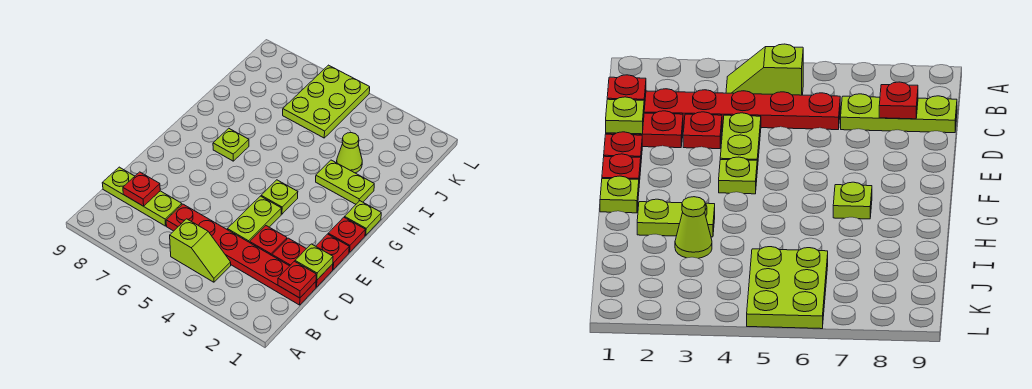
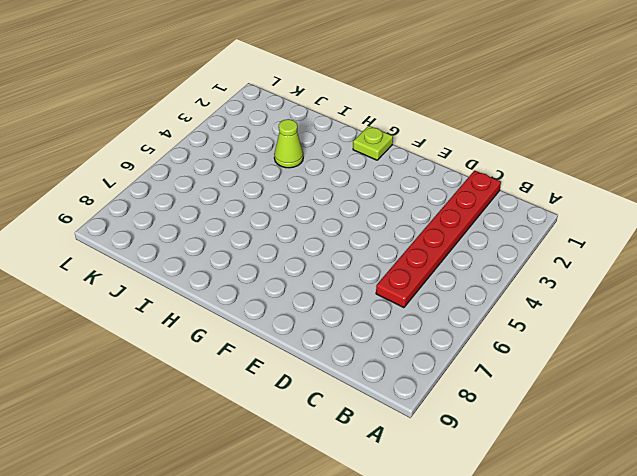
none -> lime slope B4:B5 level 1 top 5
none -> lime plate C7:C9 level 1
none -> red plate D1:D2 level 1

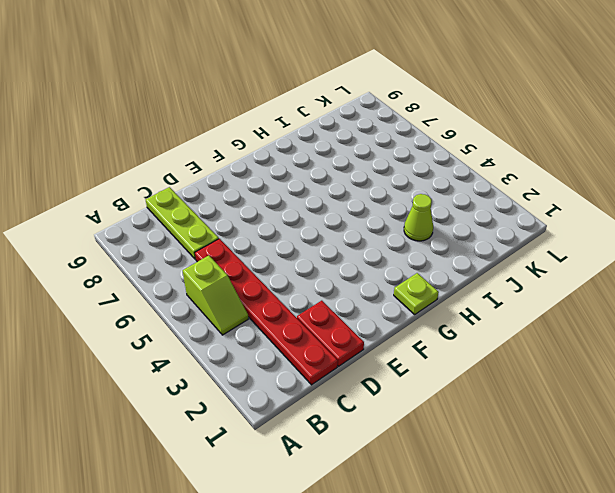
none -> red plate D3 level 1
none -> lime plate D4:E4 level 1
none -> red plate E1 level 1

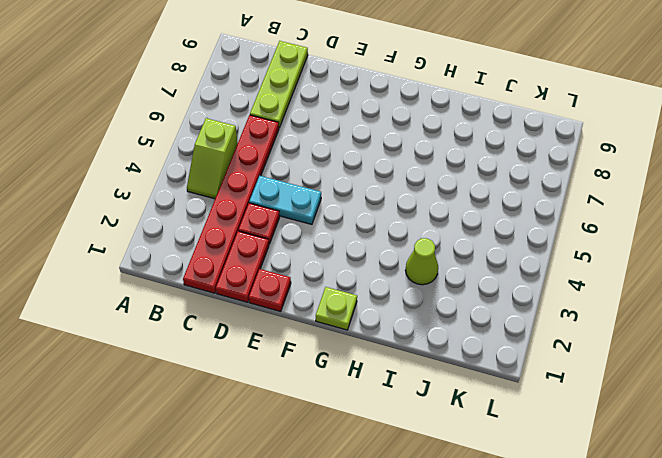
cyan plate D4:E4 level 1 -> lime plate D4:E4 level 1
none -> red plate F1 level 1
none -> lime plate F4 level 1
none -> lime plate G7 level 1

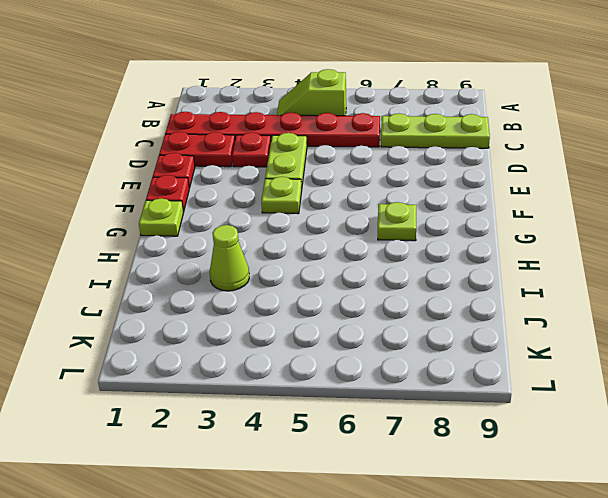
none -> lime plate H2:H3 level 1
none -> lime plate J5:L6 level 1
none -> red plate C1 level 2

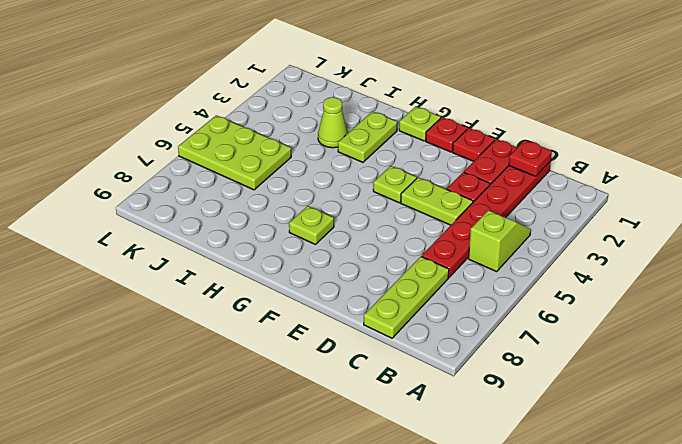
none -> red plate C8 level 2
none -> lime plate D1 level 2

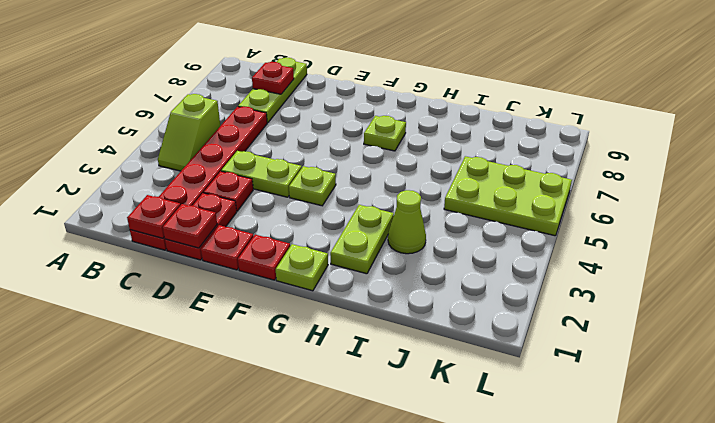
red plate D1 level 2 -> lime plate D1 level 2

